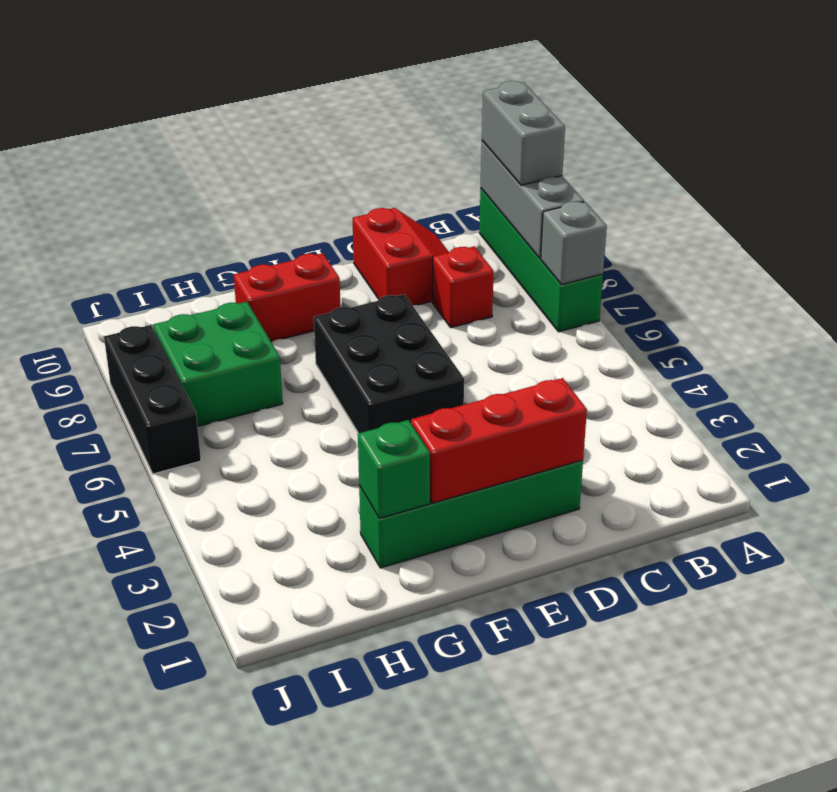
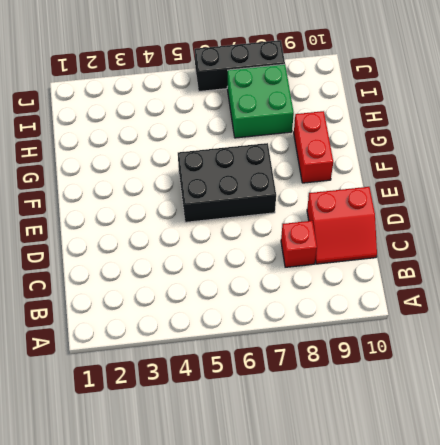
none -> green brick A7:A10 level 1
none -> green brick D2:G2 level 1
none -> grey brick A7 level 2

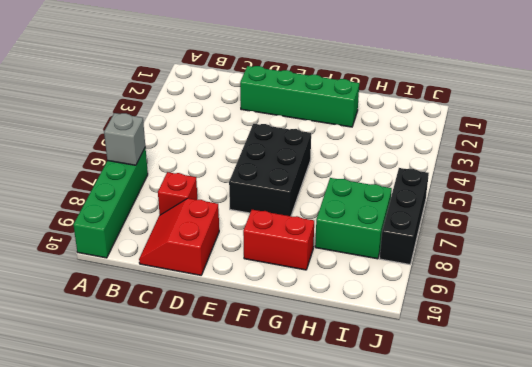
none -> grey brick A8:A10 level 2
none -> red brick D2:F2 level 2
none -> green brick G2 level 2

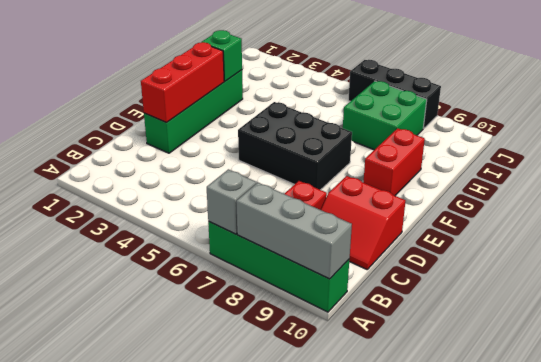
none -> grey brick A9:A10 level 3

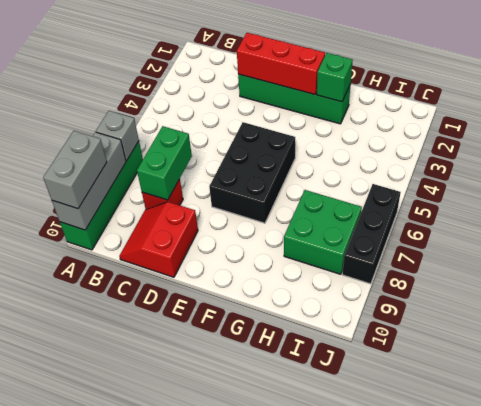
green brick C7:C8 level 2 -> none
none -> red brick F9:G9 level 1

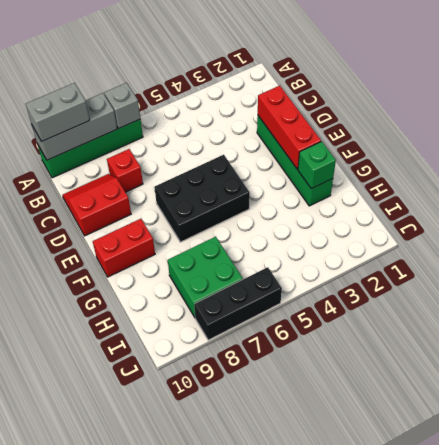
red brick F9:F10 level 1 -> red brick F9:G9 level 1

